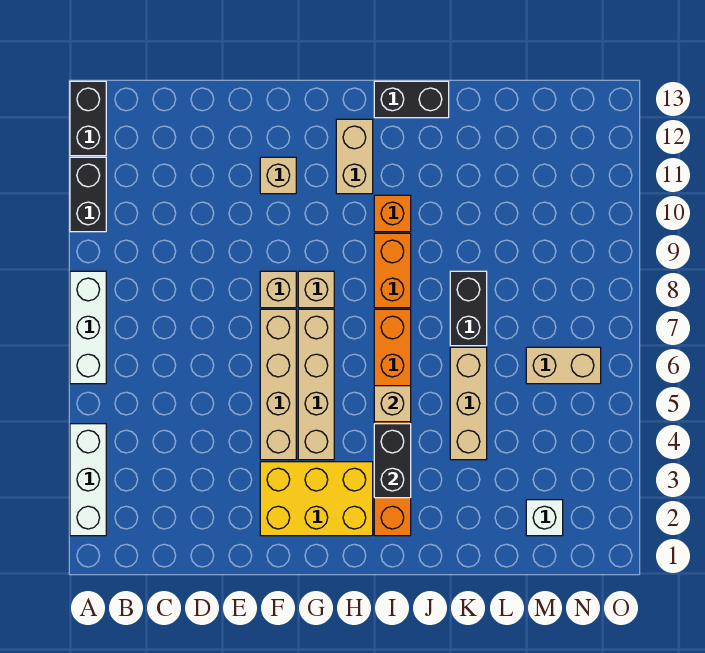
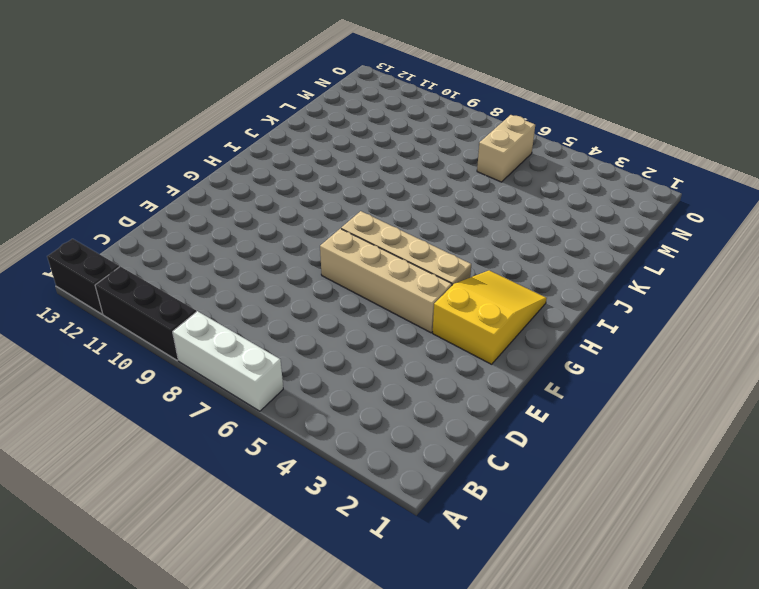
black brick A9:A11 level 1 -> black brick A10:A11 level 1
yellow slope F2:H3 level 1 top F -> yellow brick F2:H3 level 1
none -> white brick A2:A4 level 1
none -> tan brick F8 level 1
none -> tan brick F11 level 1

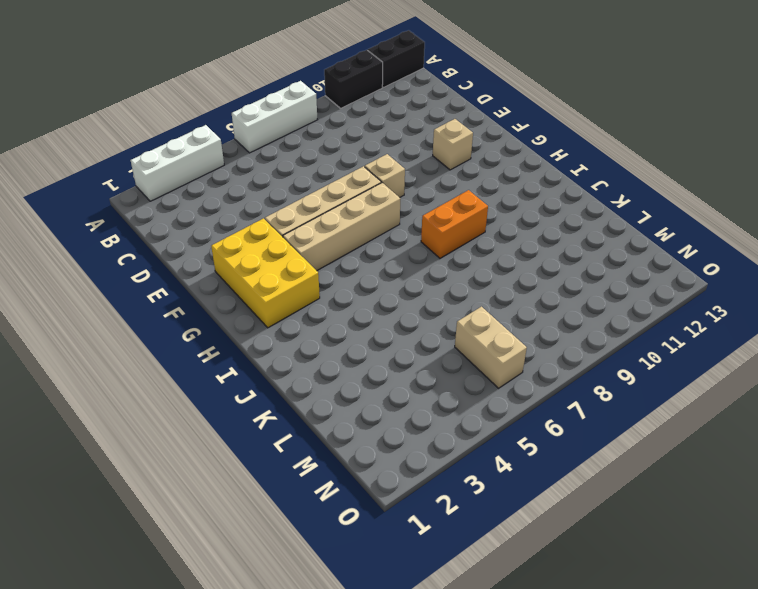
none -> tan brick G8 level 1
none -> tan brick H11:H12 level 1
none -> orange brick I2:I7 level 1

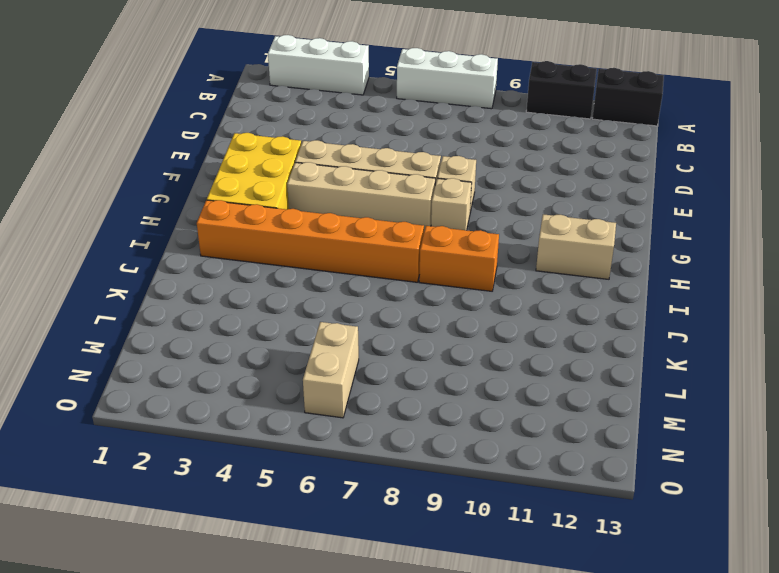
none -> tan brick F11 level 1
none -> orange brick I10 level 1
none -> black brick I13:J13 level 1

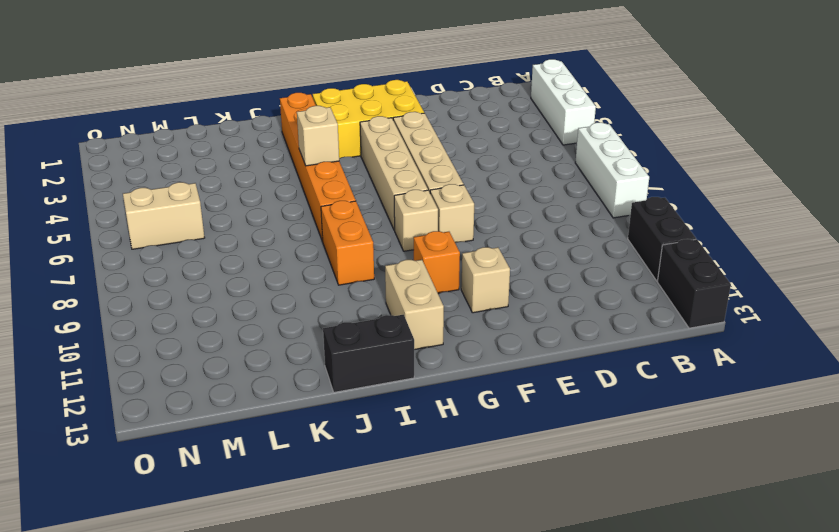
orange brick G10 level 1 -> orange brick I10 level 1
none -> tan brick K4:K6 level 1
none -> black brick K7:K8 level 1
none -> white brick M2 level 1

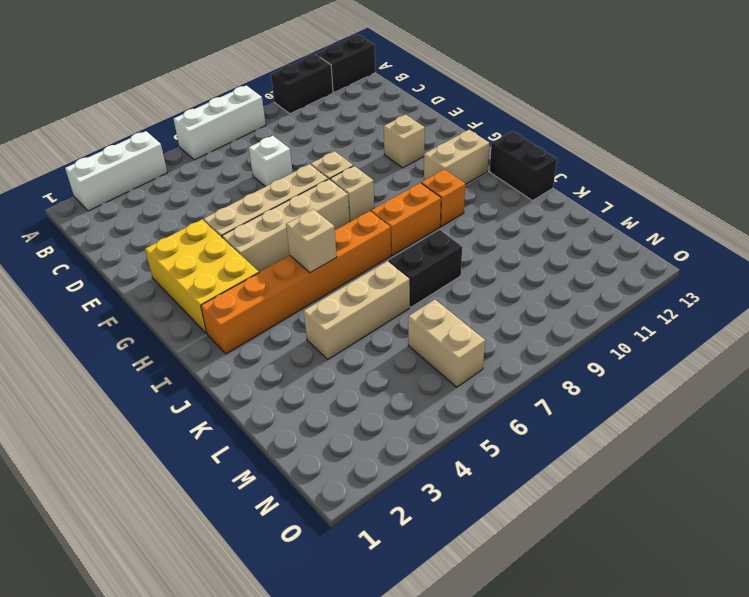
white brick D7 level 1 -> white brick M2 level 1
none -> black brick I3:I4 level 2

